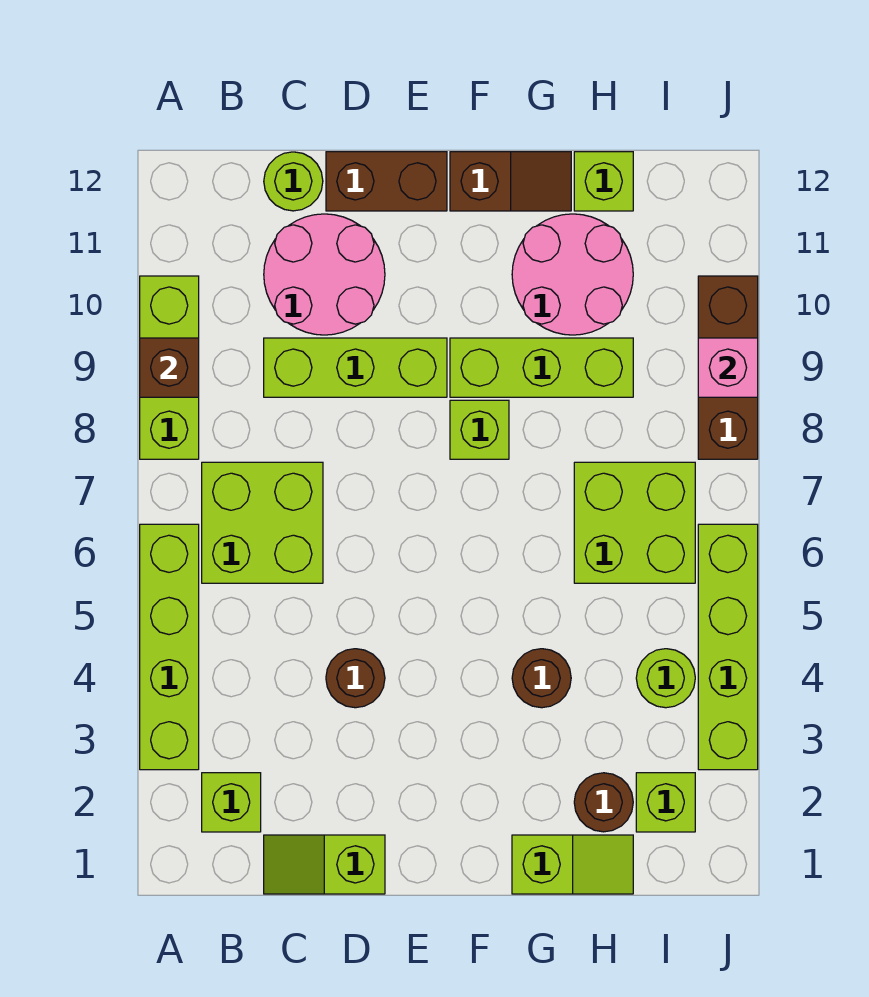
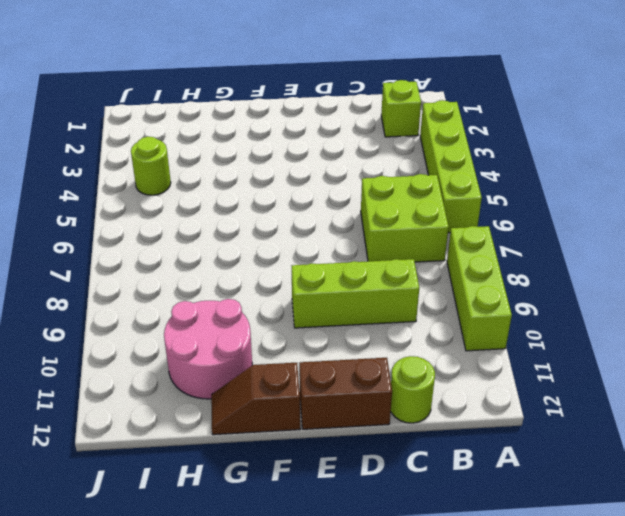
none -> lime slope C1:D1 level 1 top D
none -> pink round brick C10:D11 level 1
none -> brown round brick D4 level 1

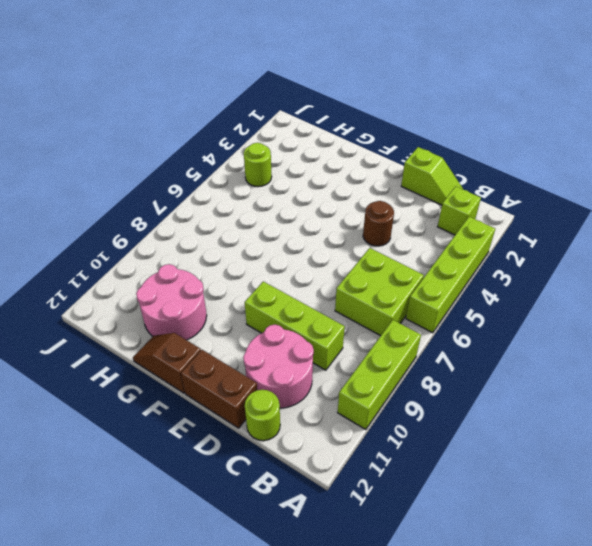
none -> lime brick F8 level 1
none -> lime brick F9:H9 level 1
none -> lime slope G1:H1 level 1 top G

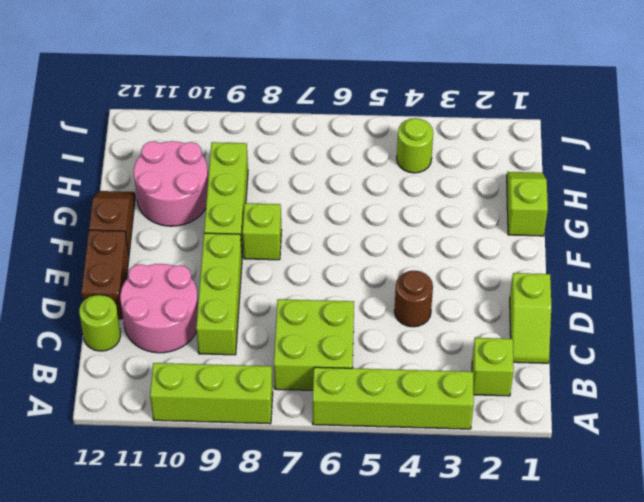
none -> brown round brick G4 level 1
none -> brown round brick H2 level 1
none -> lime brick H6:I7 level 1

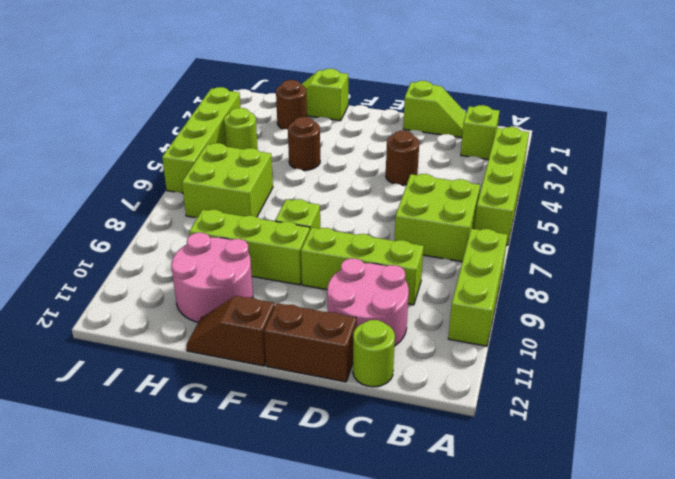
none -> lime brick H12 level 1
none -> lime brick I2 level 1
none -> brown brick J8:J10 level 1

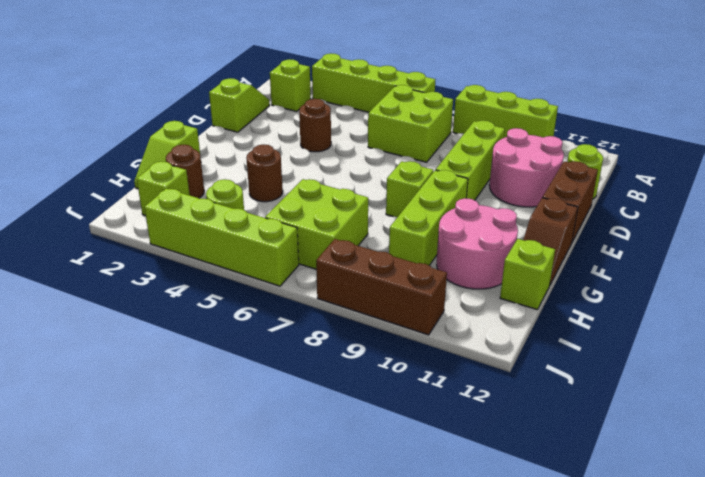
none -> brown brick A9 level 2
none -> pink brick J9 level 2

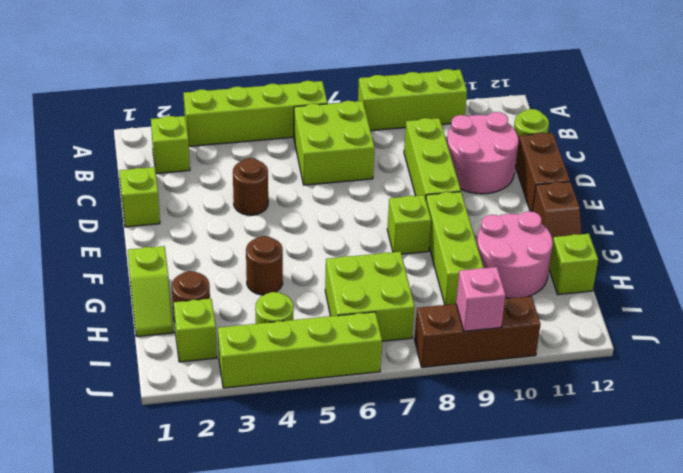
none -> brown brick A9 level 2

